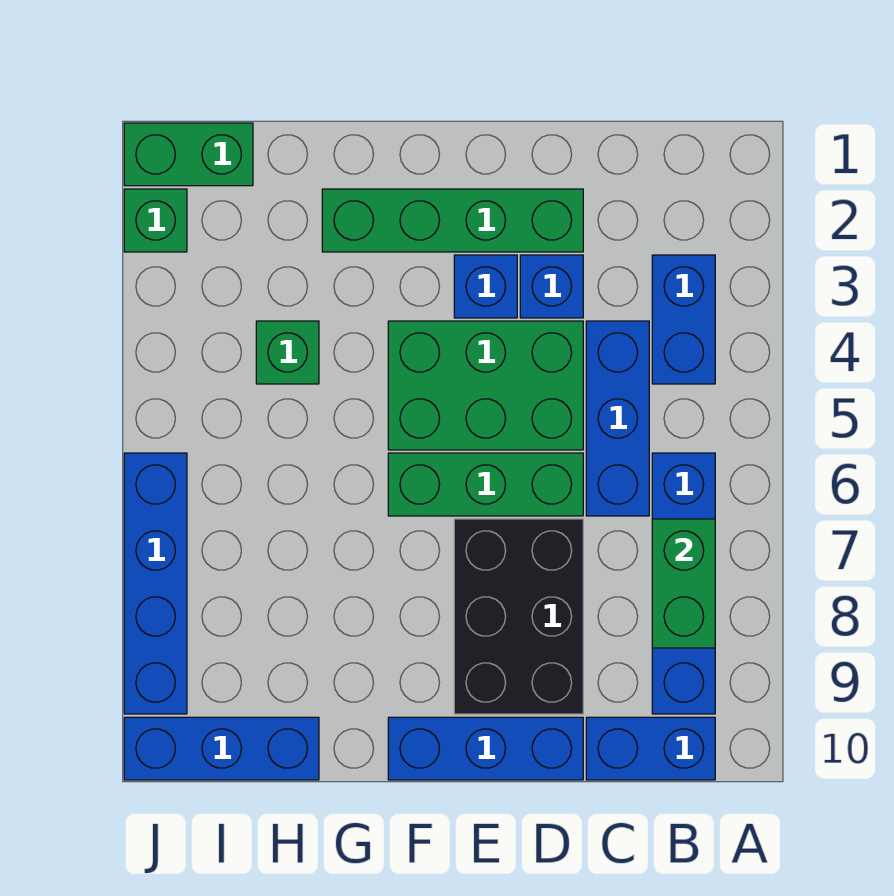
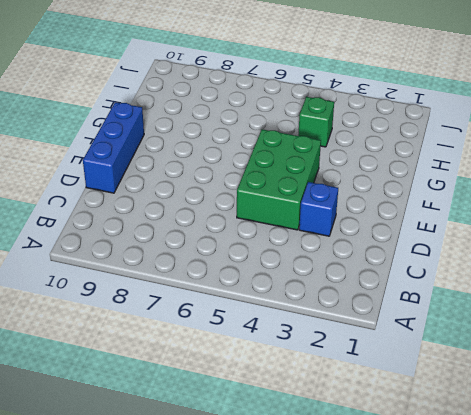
none -> blue brick B3:B4 level 1
none -> blue brick B6:B9 level 1
none -> blue brick B10:C10 level 1

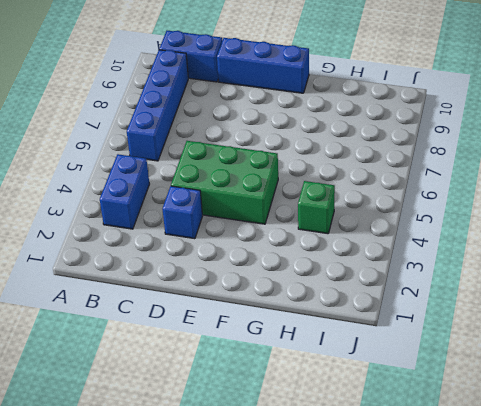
none -> blue brick C4:C6 level 1
none -> green brick D2:G2 level 1
none -> green brick D6:F6 level 1

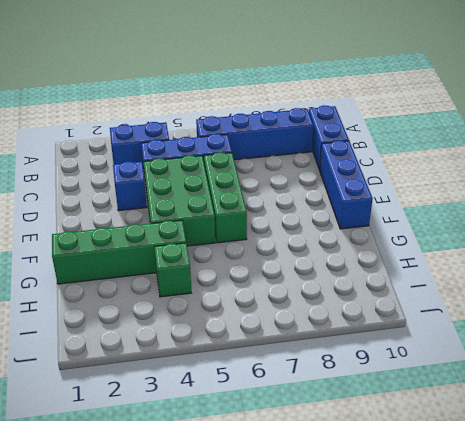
green brick G1:G4 level 1 -> green brick D2:G2 level 1
none -> black brick D7:E9 level 1
none -> blue brick E3 level 1
none -> blue brick H10:J10 level 1

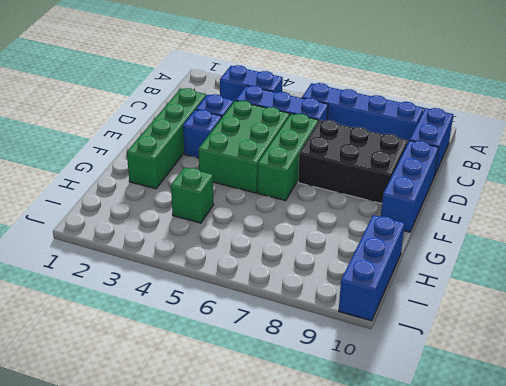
none -> green brick I1:J1 level 1
none -> green brick J2 level 1
none -> blue brick J6:J9 level 1

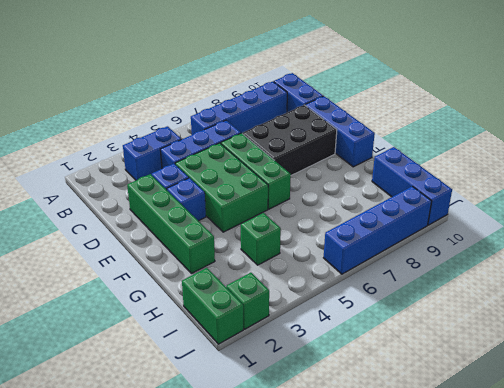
none -> green brick B7:B8 level 2

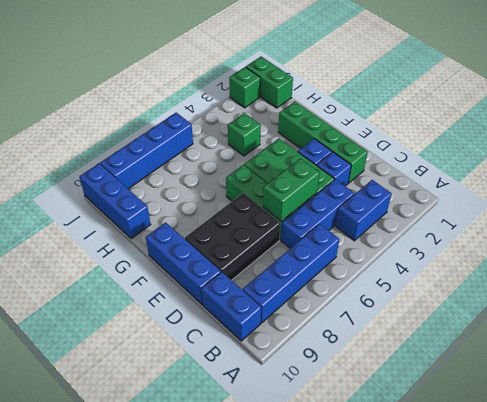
green brick D5:D6 level 2 -> green brick B7:B8 level 2

